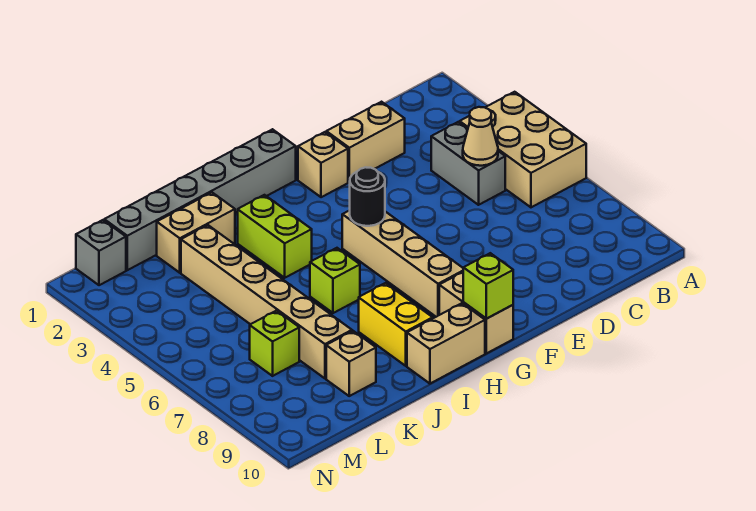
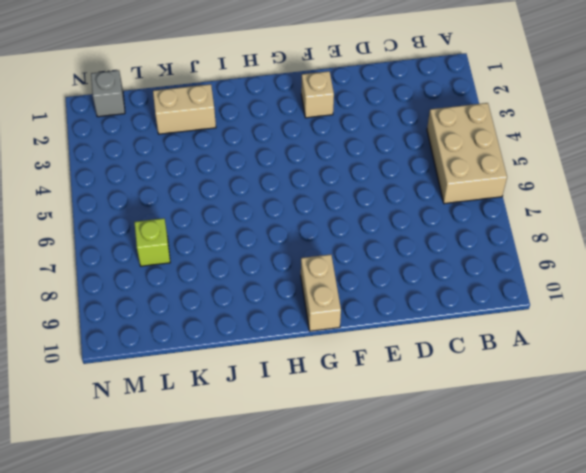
none -> grey brick C4:C5 level 1
none -> tan brick D2:E2 level 1
none -> grey brick G1:L1 level 1

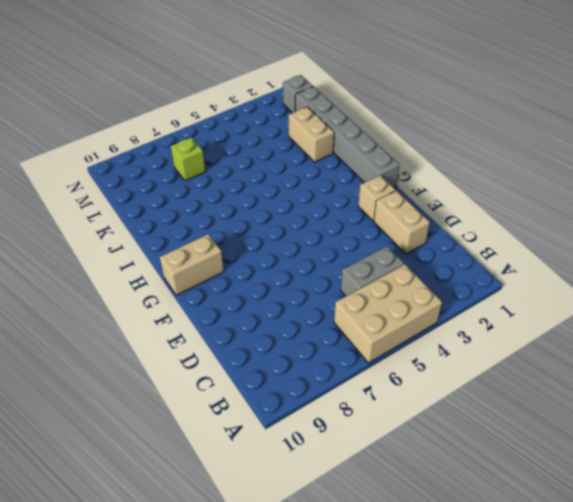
none -> tan brick G5:G8 level 1
none -> tan brick H10:I10 level 1
none -> lime brick I3:I4 level 1

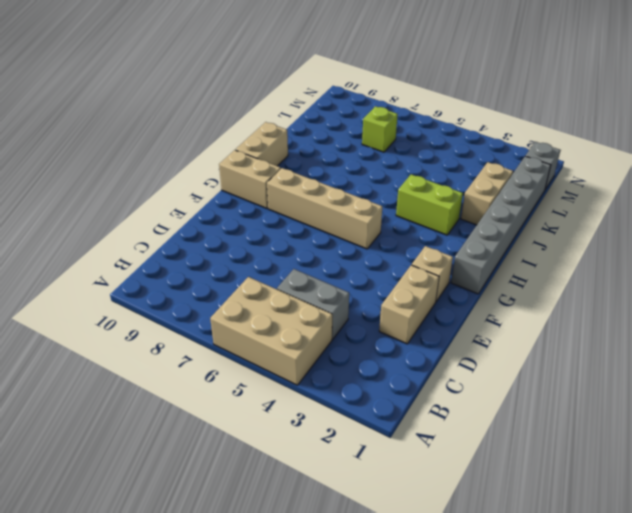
none -> lime brick I6 level 1
none -> yellow brick I8:I9 level 1
none -> tan brick K3:K8 level 1

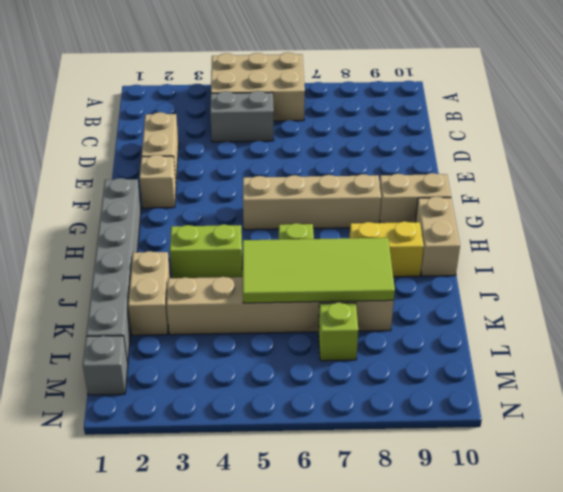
lime tile J5:K8 level 2 -> none
none -> tan brick K9 level 1
none -> tan cone C5 level 2
none -> black round brick G5 level 2

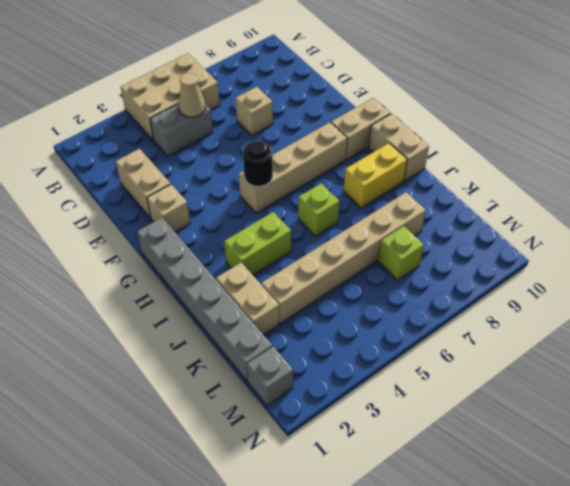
tan brick D7 level 1 -> tan brick K9 level 1
none -> lime brick G10 level 2

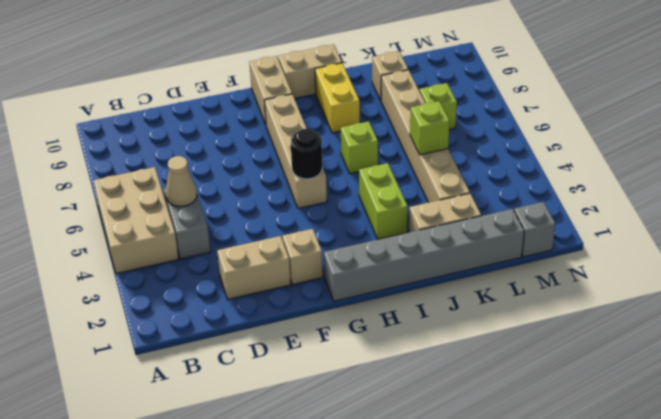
lime brick K5 level 2 -> lime brick G10 level 2

